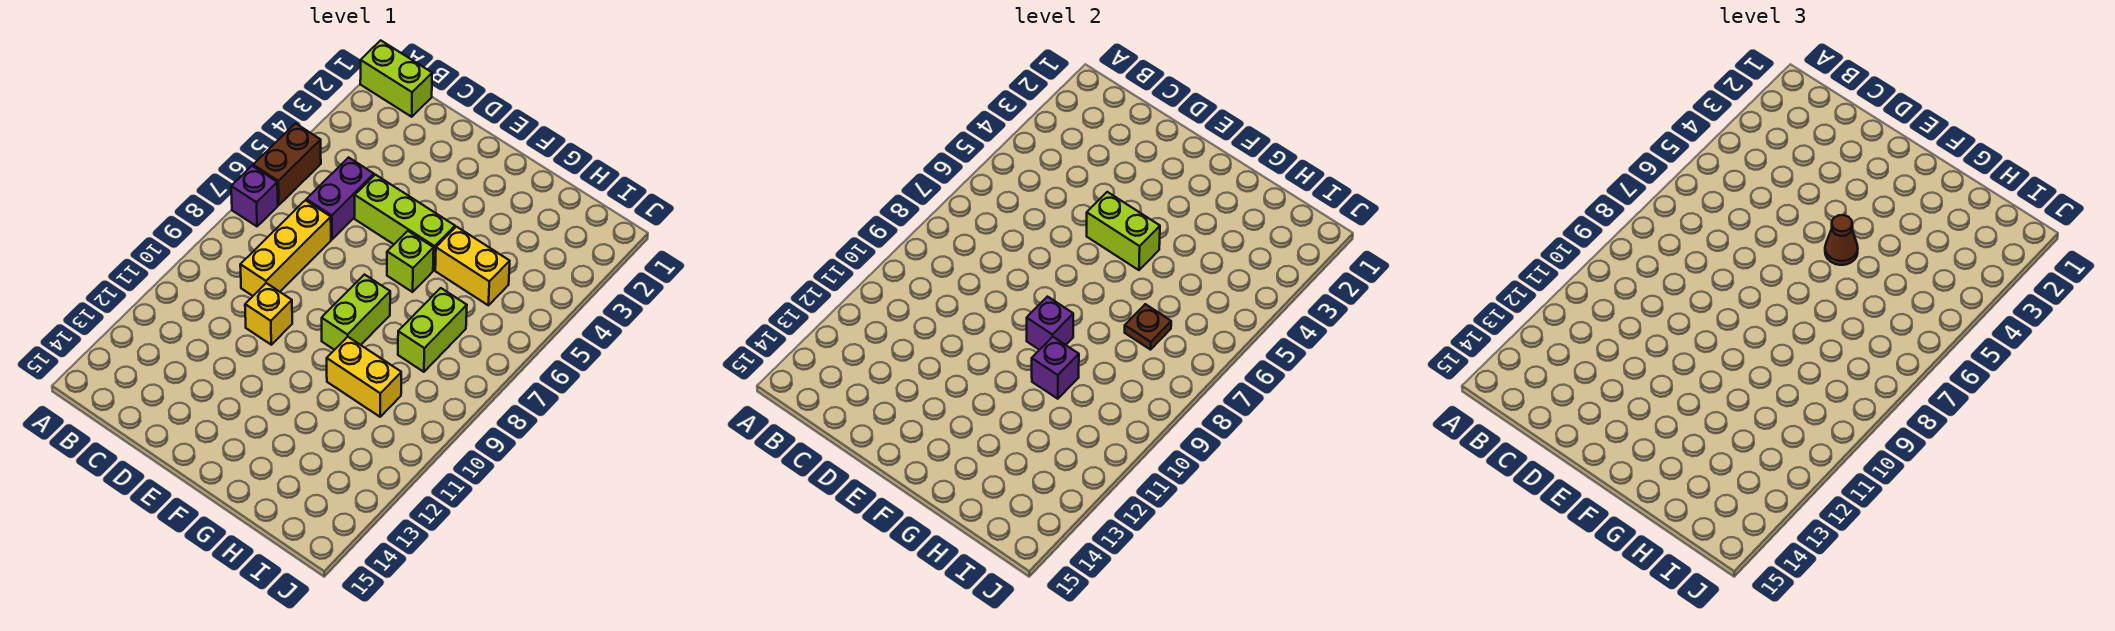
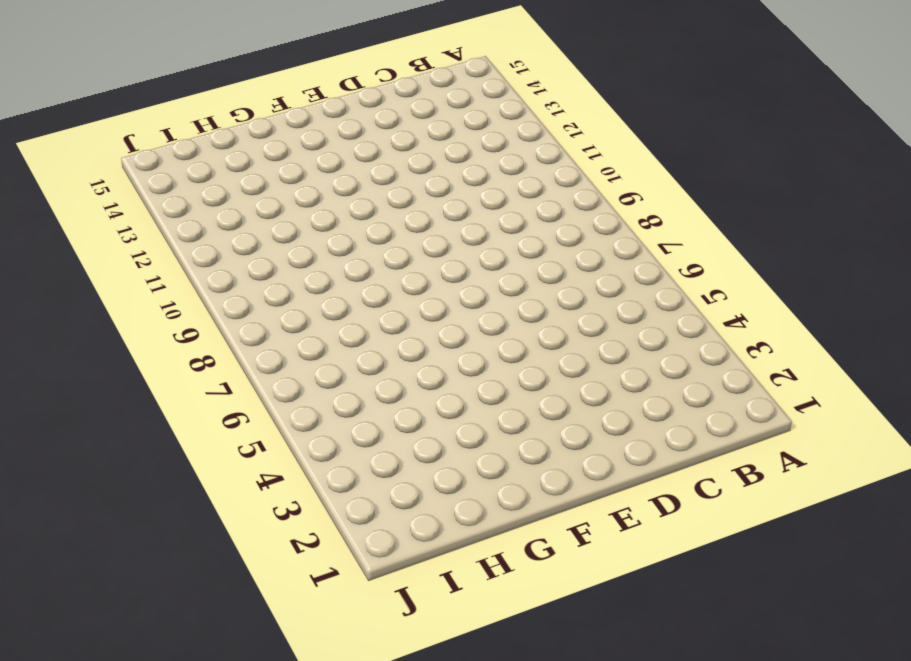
none -> lime brick A1:B1 level 1
none -> brown brick A5:A6 level 1
none -> purple brick A7 level 1

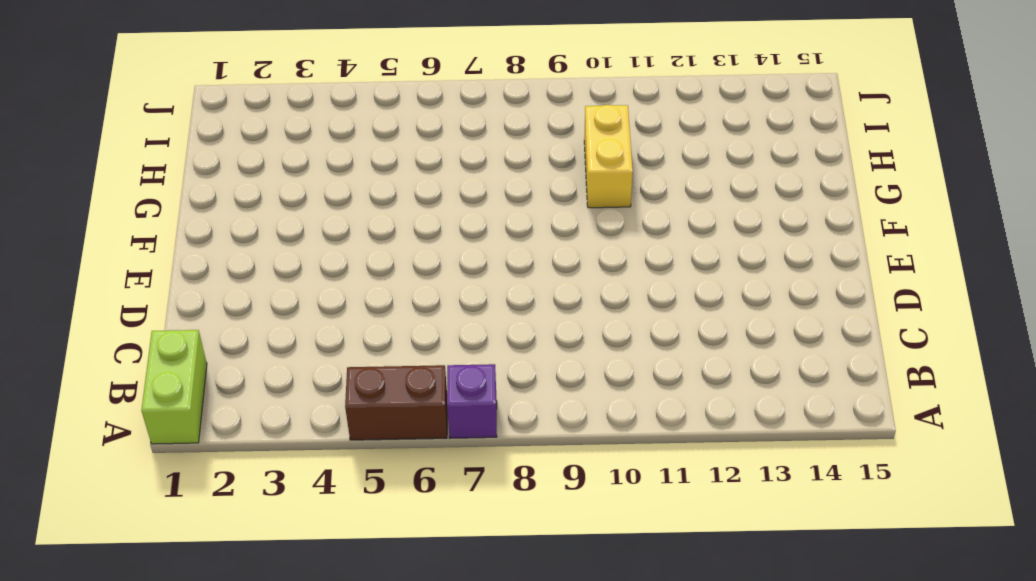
none -> purple brick C5:C6 level 1
none -> yellow brick C7:C9 level 1
none -> lime brick D5:F5 level 1

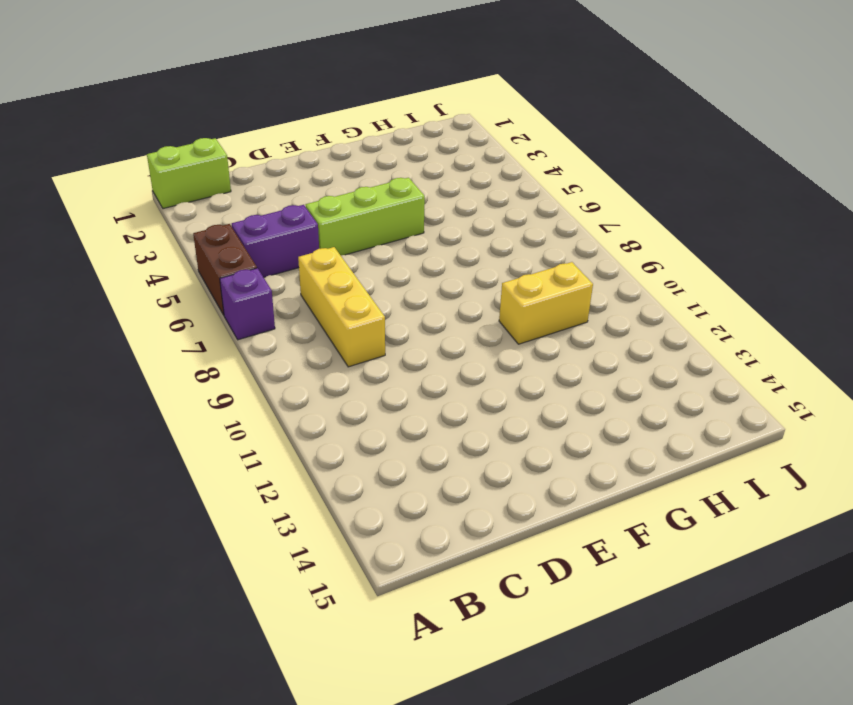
purple brick B5:C5 level 1 -> purple brick C5:C6 level 1
none -> yellow brick D10 level 1
none -> lime brick F6 level 1
none -> lime brick F8:F9 level 1

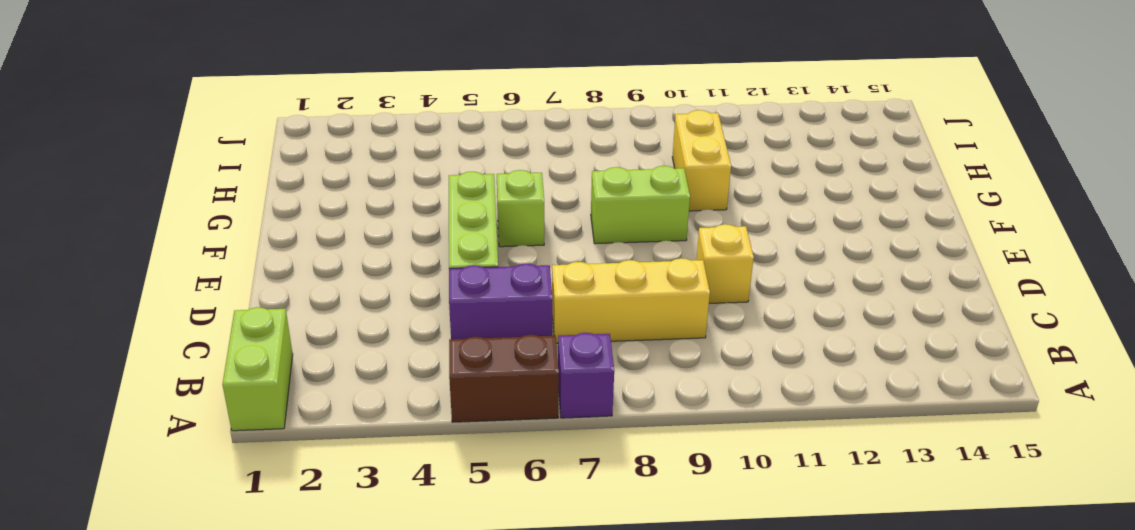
none -> yellow brick G5:H5 level 1
none -> lime brick H7:H8 level 1
none -> lime brick E5:F5 level 2

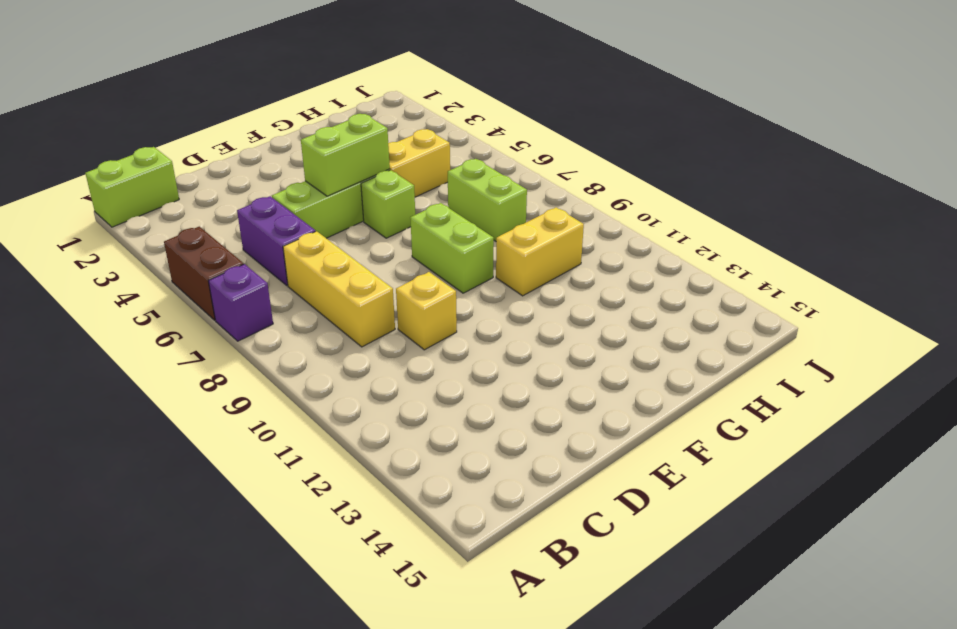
none -> purple brick F9 level 2
none -> purple brick G10 level 2
none -> brown plate H7 level 2

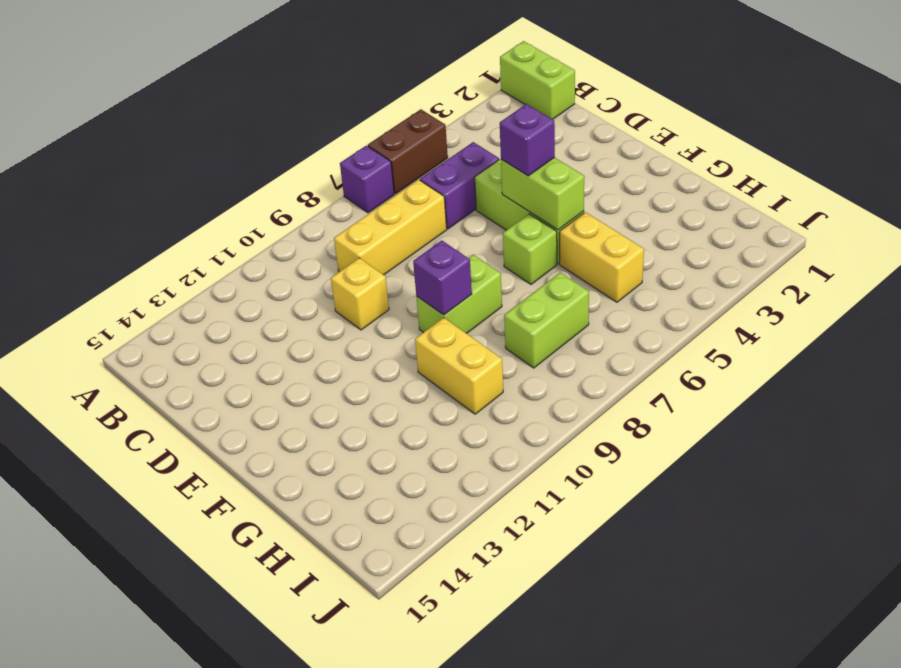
purple brick E5 level 3 -> purple brick G10 level 2
none -> brown plate H7 level 2
none -> brown cone F5 level 3

